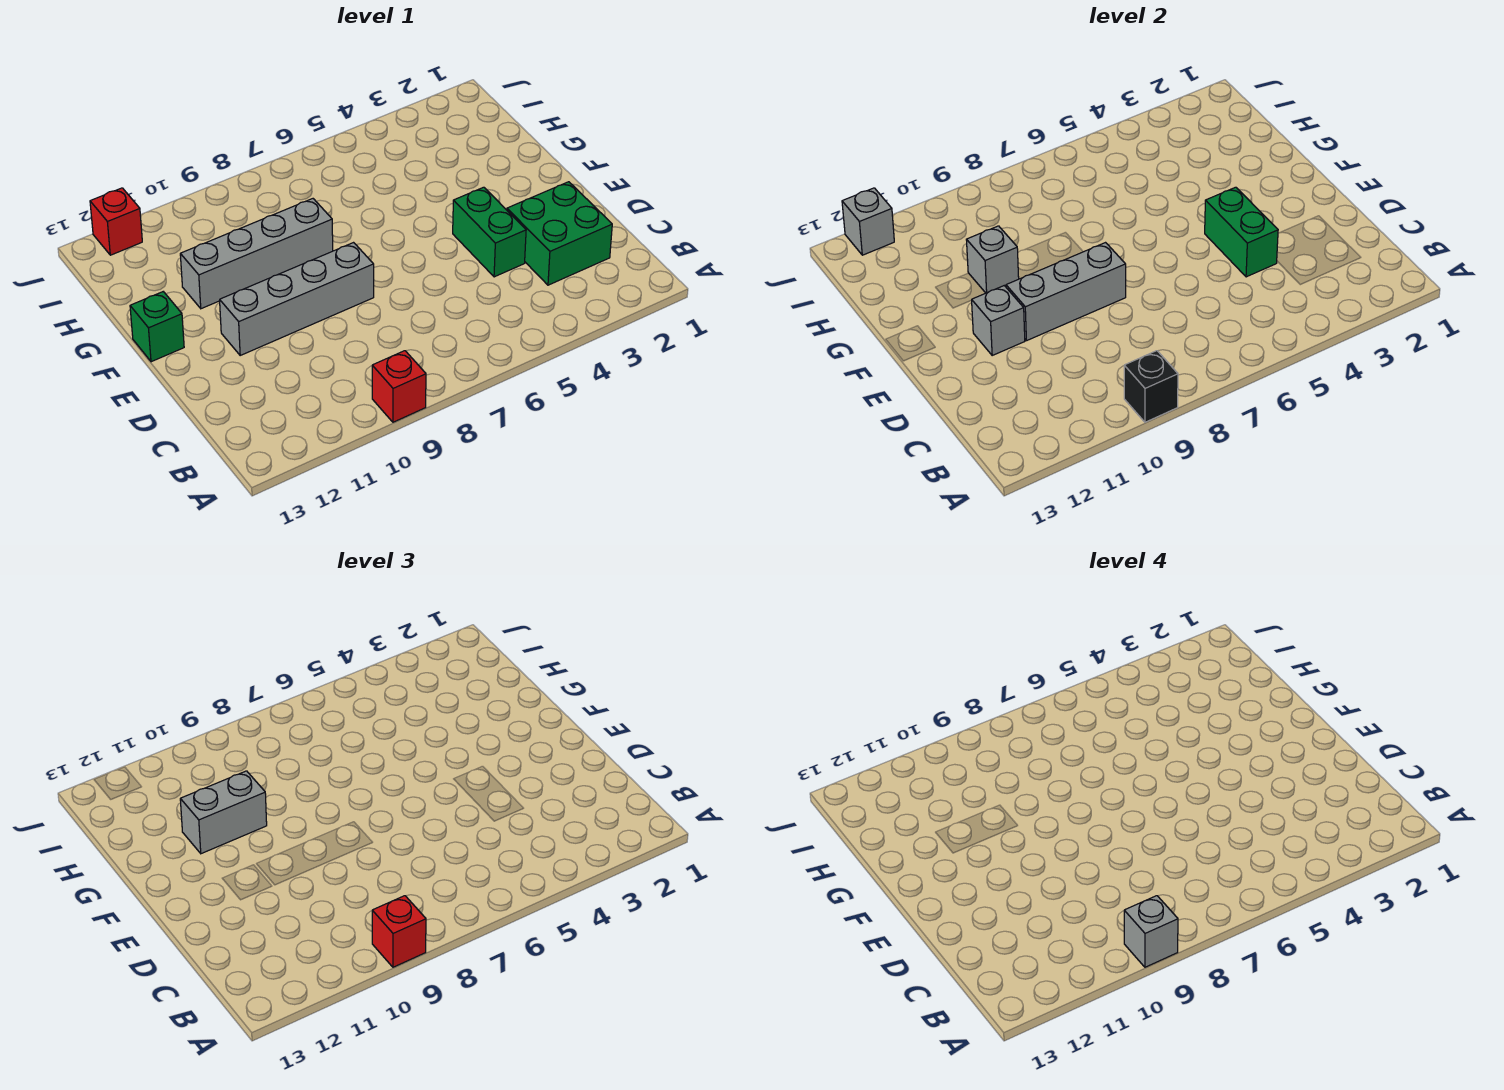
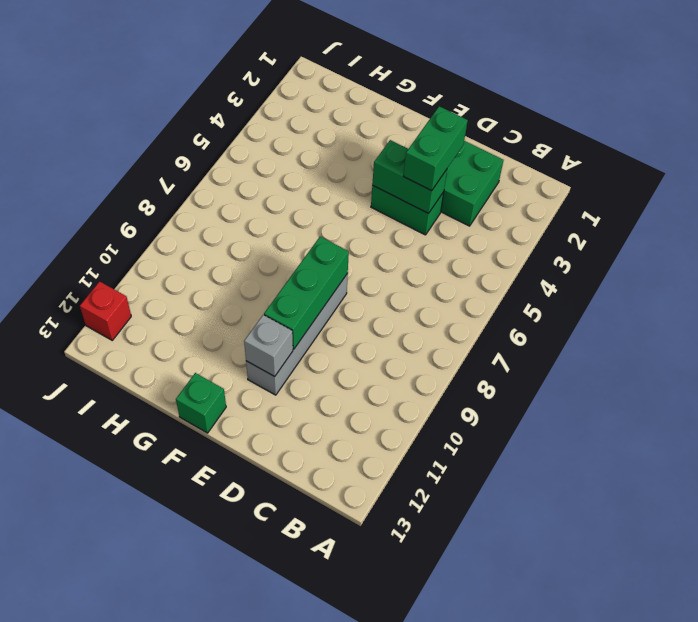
green brick D3:D4 level 3 -> none
green brick E8:E10 level 2 -> grey brick E8:E10 level 2
none -> red brick A9 level 1
none -> grey brick G8:G11 level 1
none -> black brick A9 level 2

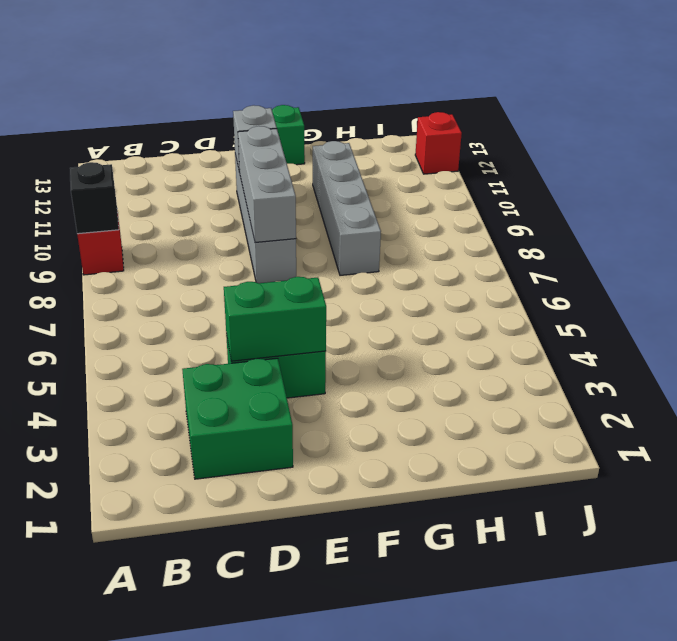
none -> grey brick G10 level 2
none -> grey brick J12 level 2
none -> red brick A9 level 3

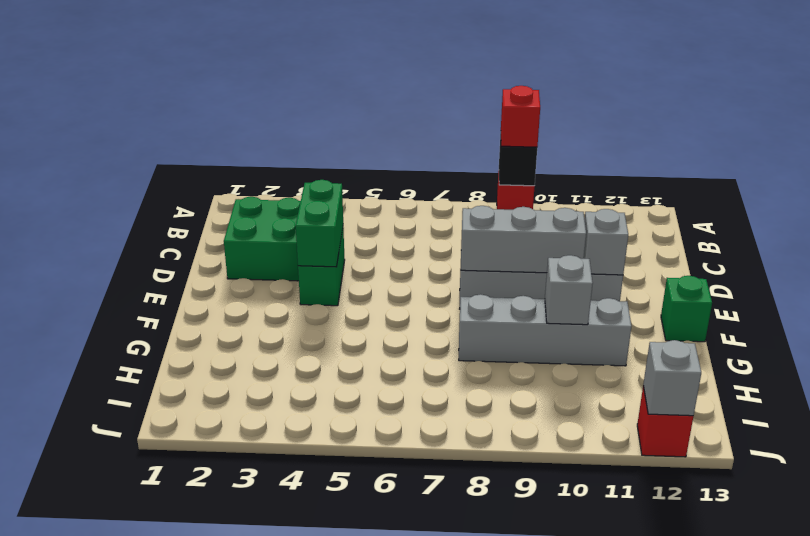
none -> grey brick G10:G11 level 3
none -> grey brick A9 level 4

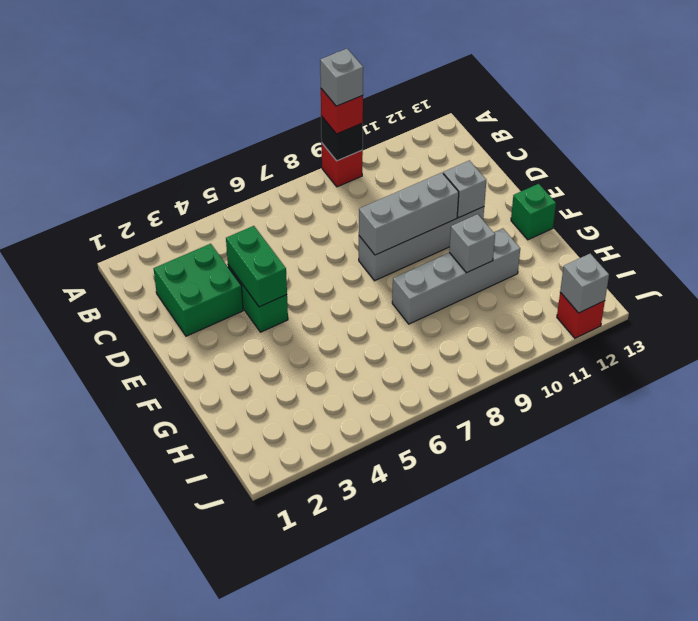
none -> grey brick G10:G11 level 3

